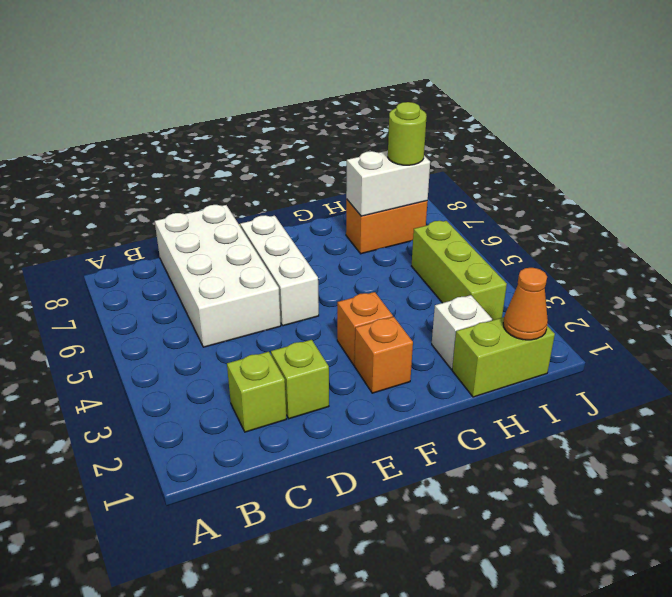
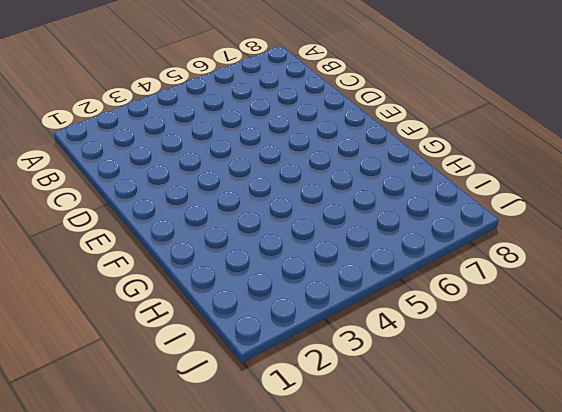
none -> lime brick C2 level 1
none -> white brick C5:D8 level 1
none -> lime brick D2 level 1

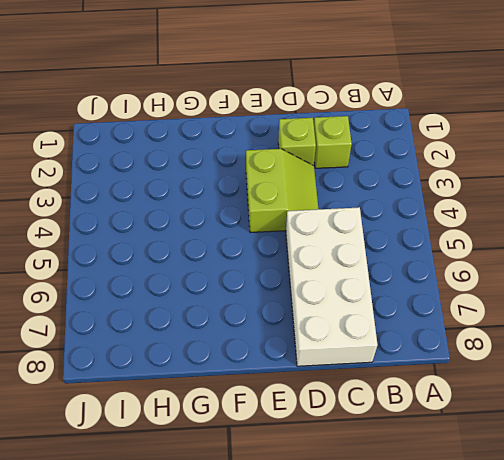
lime slope D3:E4 level 1 top E -> none
none -> white brick E5:E7 level 1
none -> orange brick F2 level 1
none -> orange brick F3 level 1

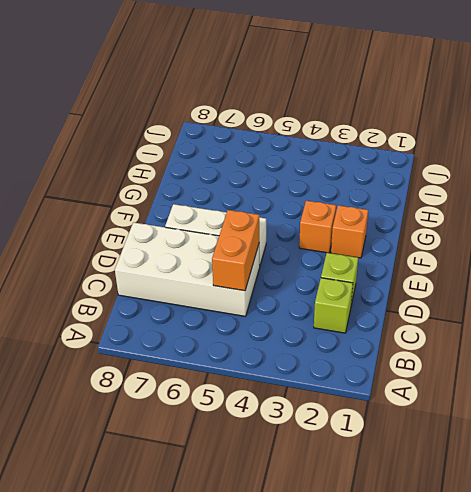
orange brick C5:D5 level 2 -> orange brick H7:I7 level 1
none -> lime brick H1:I1 level 1
none -> white brick H2 level 1
none -> lime brick I3:I5 level 1

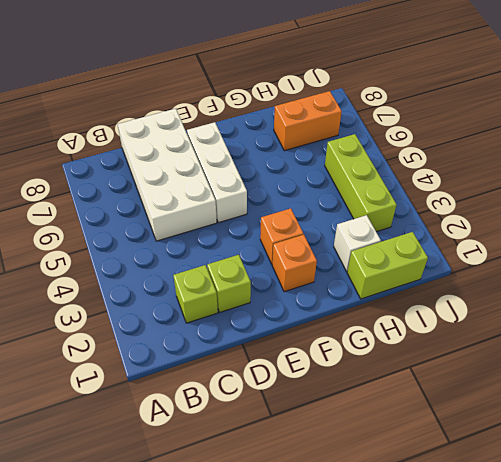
none -> white brick H7:I7 level 2
none -> orange cone I1 level 2
none -> lime round brick I7 level 3

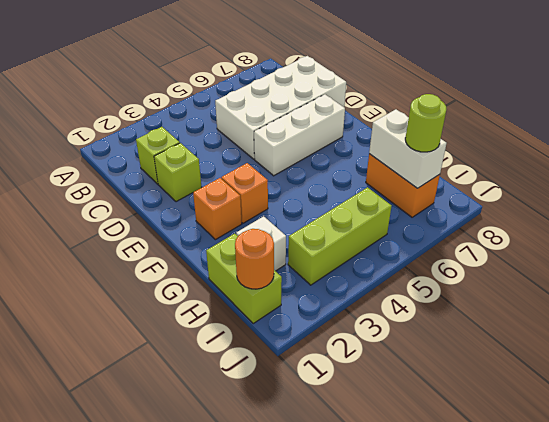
orange round brick I1 level 2 -> orange cone I1 level 2

